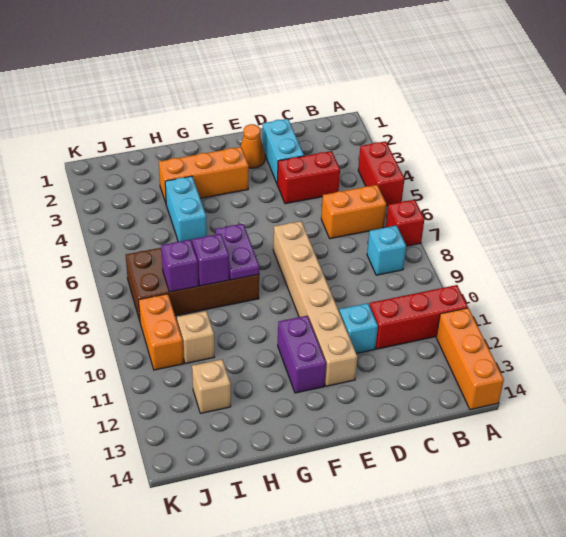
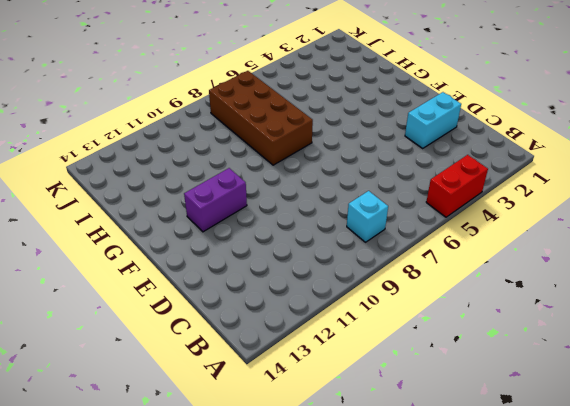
none -> red brick A7 level 1
none -> red brick A11:C11 level 1
none -> orange brick A12:A14 level 1

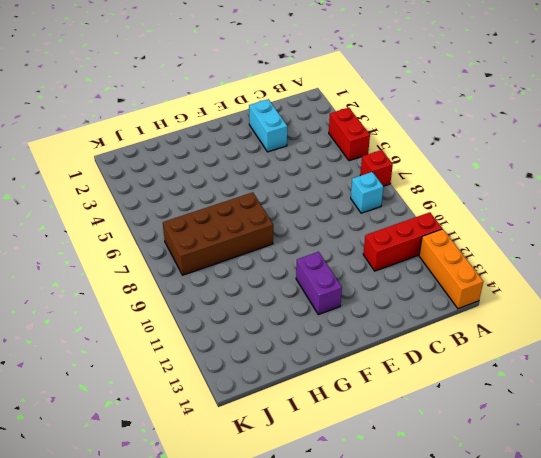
none -> orange brick B6:C6 level 1
none -> red brick C4:D4 level 1
none -> cyan brick D11 level 1

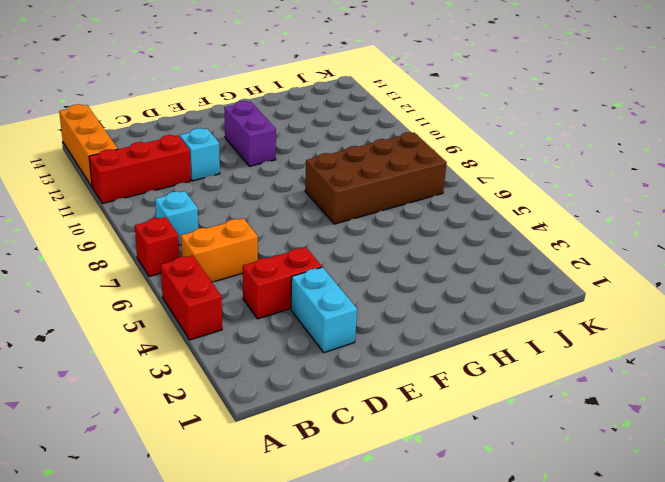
none -> orange cone E2 level 1
none -> tan brick E7:E12 level 1
none -> orange brick F3:H3 level 1

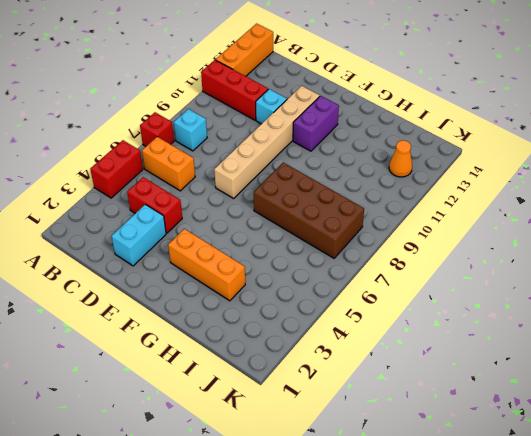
orange cone J12 level 1 -> orange cone E2 level 1
none -> cyan brick H4:H5 level 1
none -> tan brick I10 level 1
none -> tan brick I12 level 1

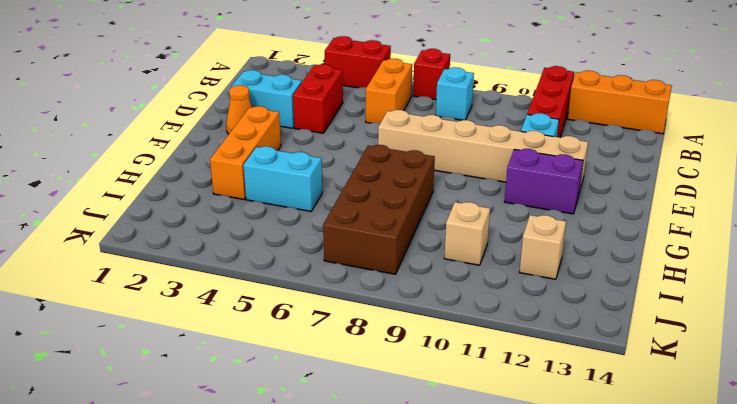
none -> orange brick J9:J10 level 1
none -> purple plate G7:G8 level 2
none -> purple brick H8 level 2

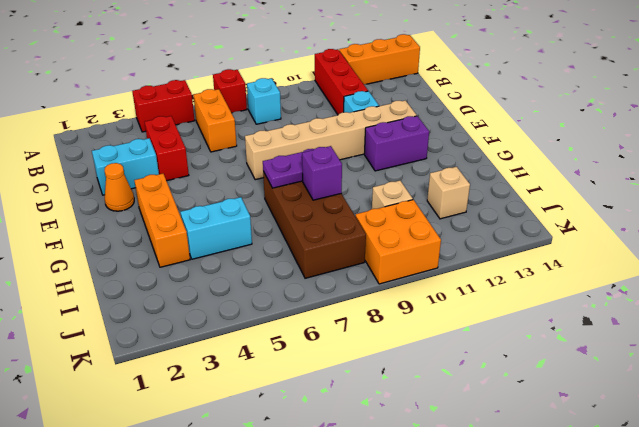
orange brick J9:K10 level 1 -> orange brick J9:J10 level 1
none -> purple brick I8 level 2

